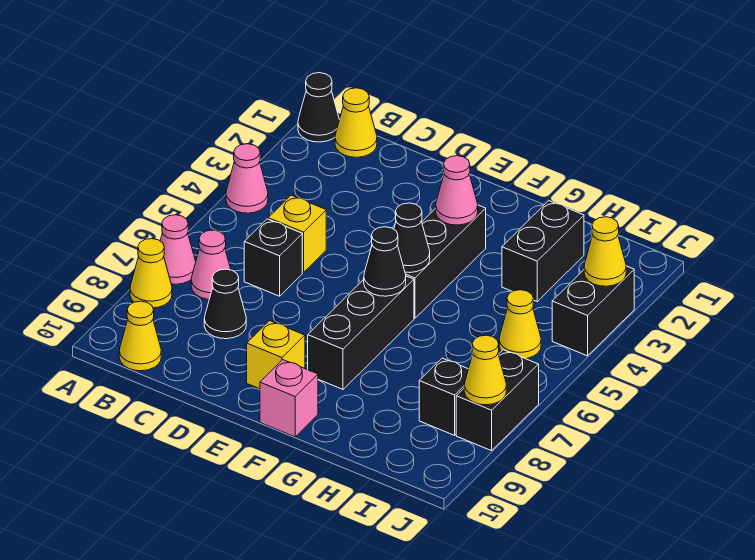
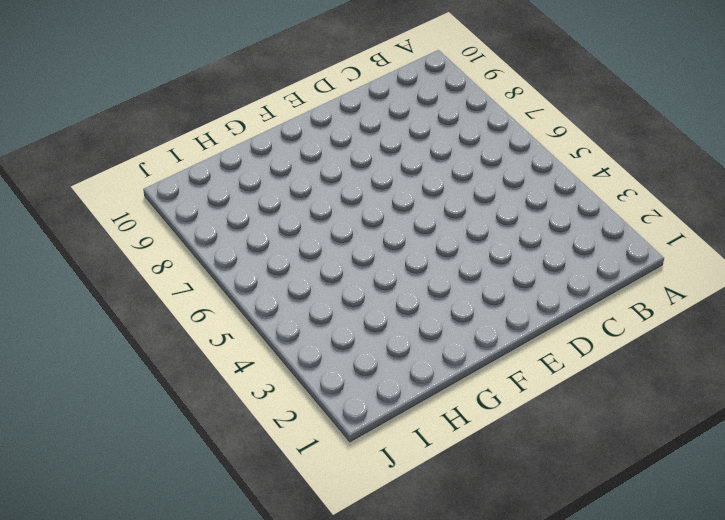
none -> black cone A1 level 1
none -> pink cone A4 level 1
none -> pink cone A7 level 1

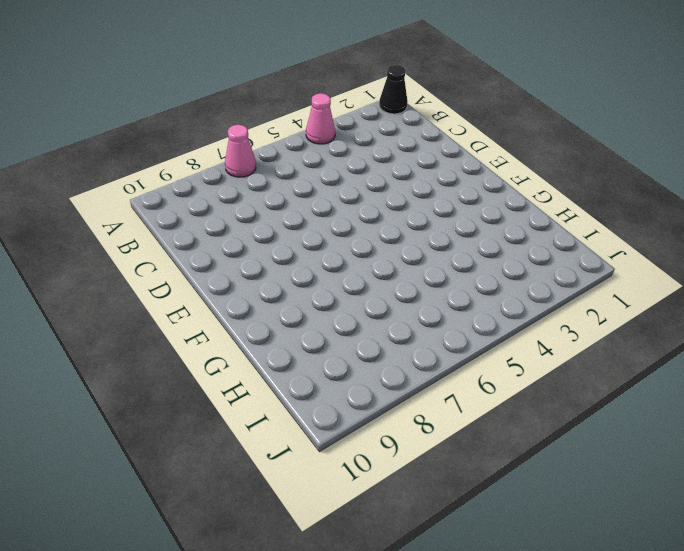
none -> yellow cone A8 level 1
none -> yellow cone B1 level 1
none -> pink cone B7 level 1

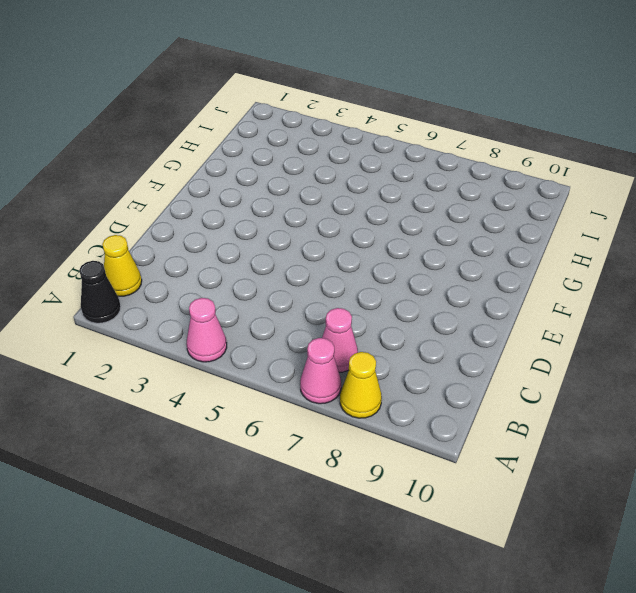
none -> yellow cone B10 level 1
none -> yellow brick C5 level 1
none -> black brick C6 level 1

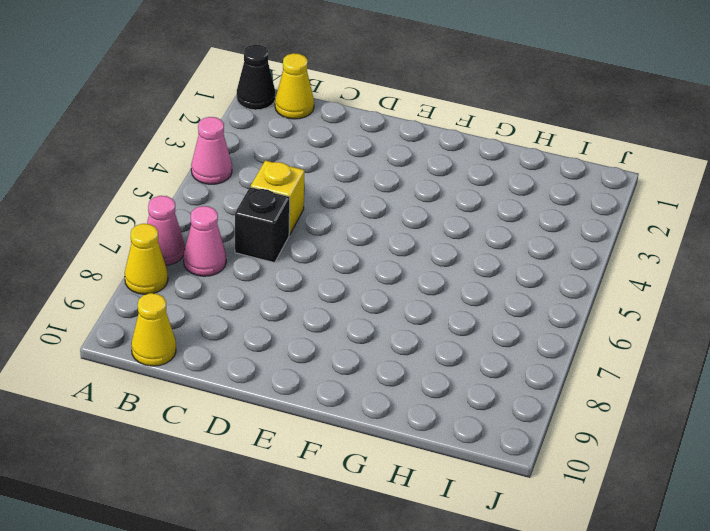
none -> black cone C8 level 1
none -> yellow brick E9 level 1
none -> black brick F3:F5 level 1

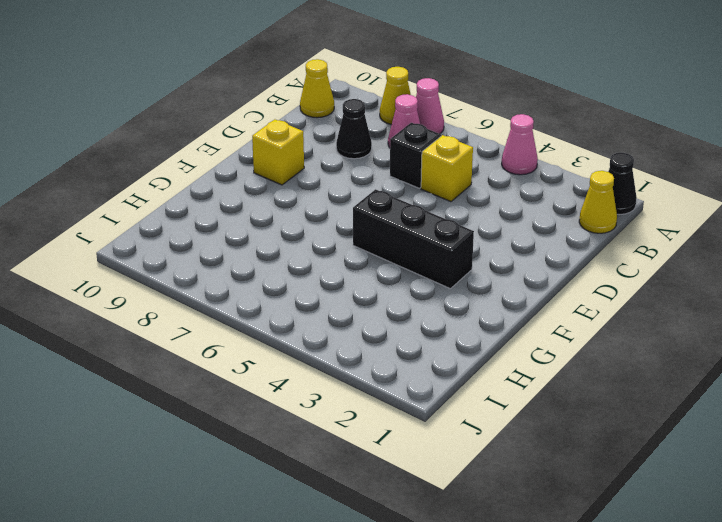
none -> black brick F6:F8 level 1
none -> pink brick F10 level 1
none -> black brick H2:H3 level 1

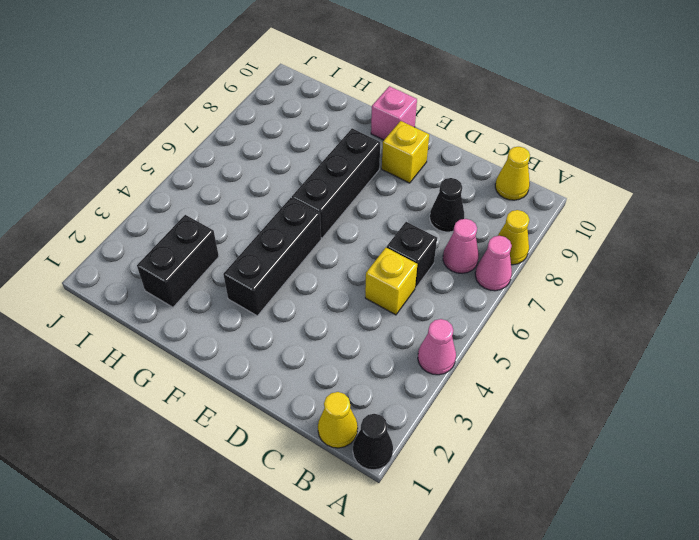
none -> yellow cone I5 level 1
none -> black brick I8 level 1
none -> black brick J3:J4 level 1

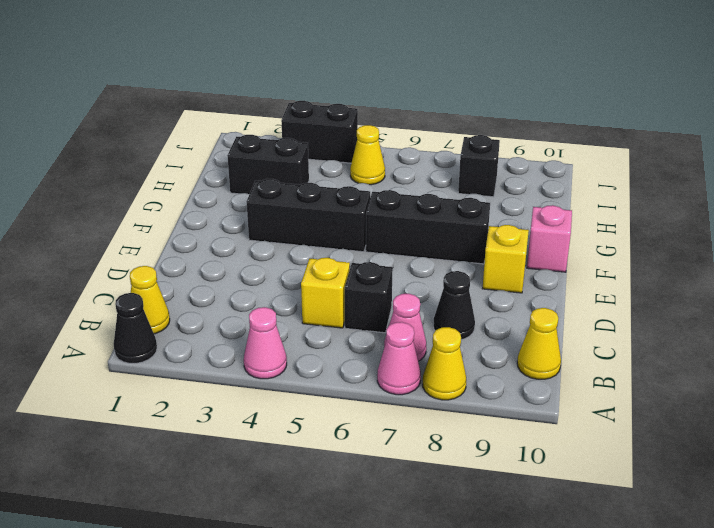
none -> black brick J7:J8 level 1
none -> pink cone F3 level 2
none -> black cone F5 level 2

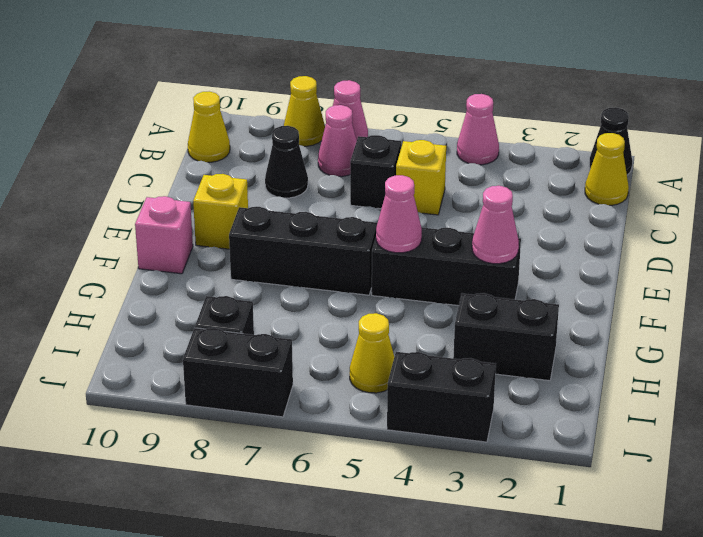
pink cone F5 level 2 -> black cone F5 level 2
none -> black cone F6 level 2
none -> yellow cone J3 level 2
none -> yellow cone J8 level 2

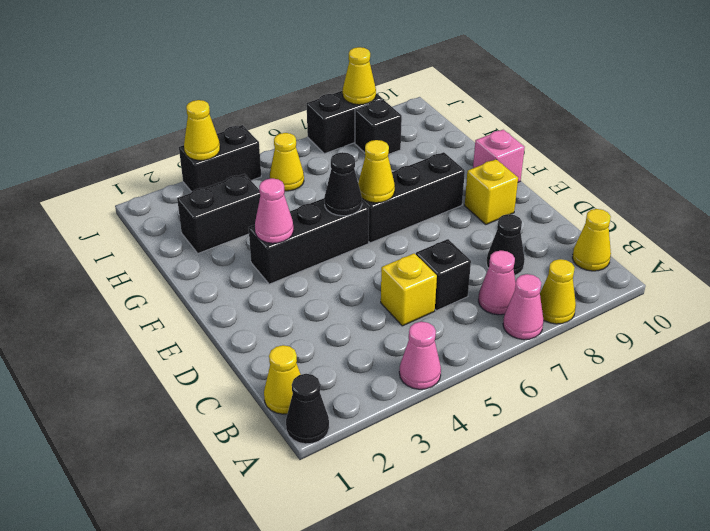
yellow cone F6 level 2 -> black cone F6 level 2

